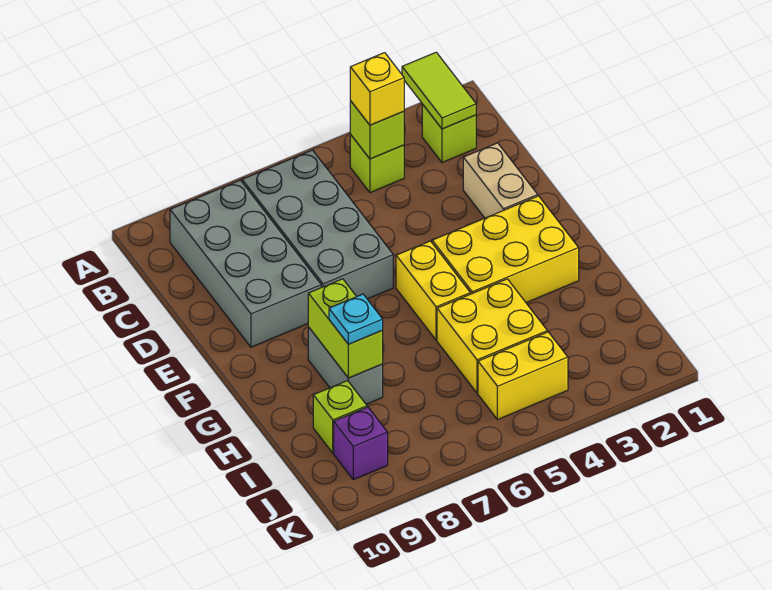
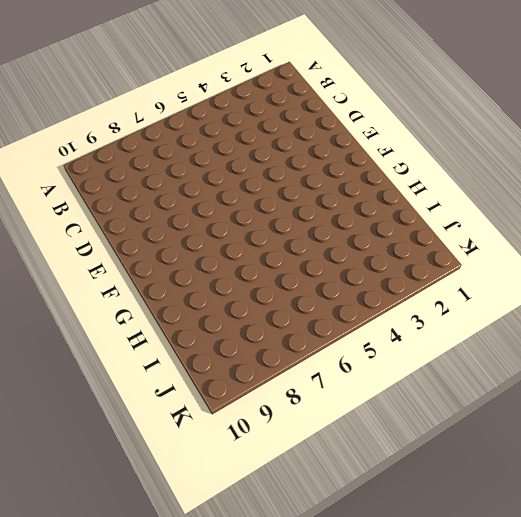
none -> lime brick B2 level 1
none -> lime brick B4 level 1
none -> grey brick B6:E7 level 1

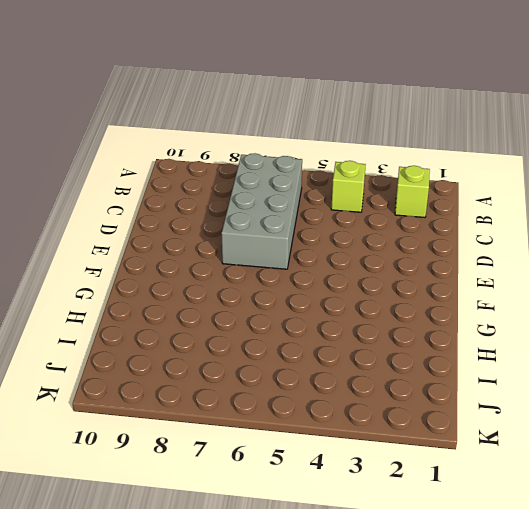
none -> grey brick B8:E9 level 1
none -> tan brick D2:E2 level 1
none -> yellow brick F2:G4 level 1

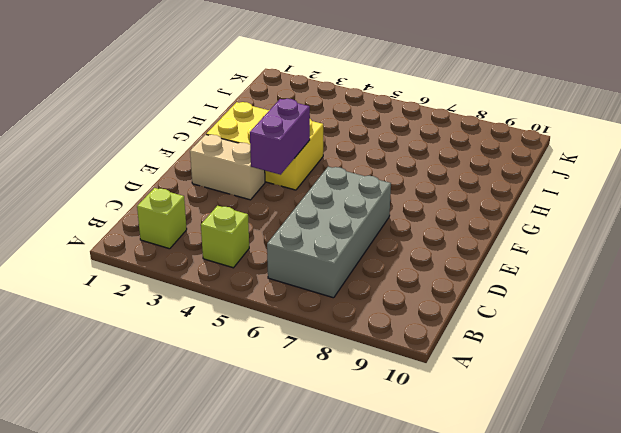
tan brick E2:E3 level 1 -> tan brick D2:E2 level 1
purple brick E4:F4 level 2 -> none
none -> grey brick B8:E9 level 1
none -> yellow brick F5:G5 level 1
none -> grey brick G8:H8 level 1

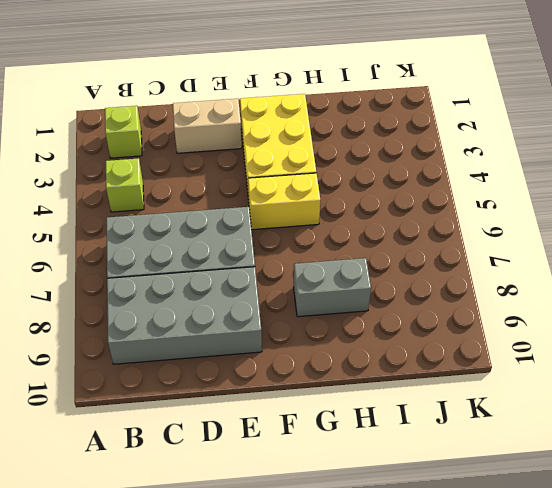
none -> yellow brick H4:I5 level 1
none -> lime brick I9 level 1
none -> yellow brick J4:J5 level 1

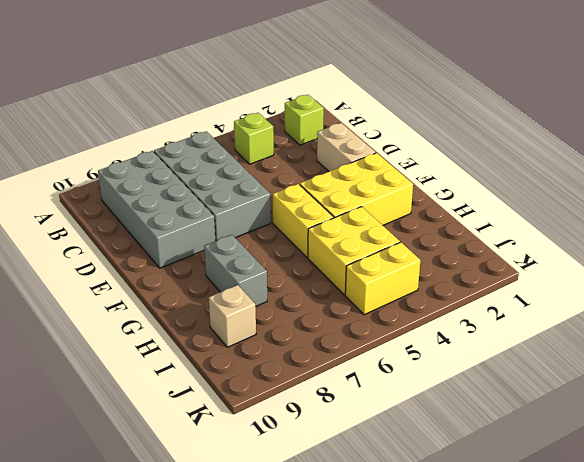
tan brick I9 level 1 -> lime brick I9 level 1
none -> purple brick J9 level 1
none -> lime tile A2:B2 level 2
none -> lime brick B4 level 2

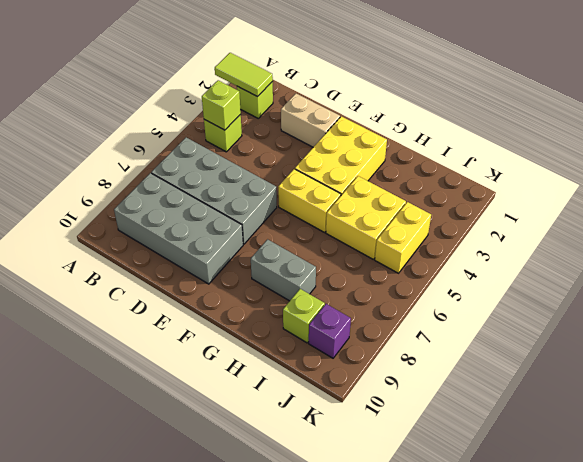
none -> lime brick G8:H8 level 2
none -> yellow brick B4 level 3
none -> cyan plate H8 level 3

